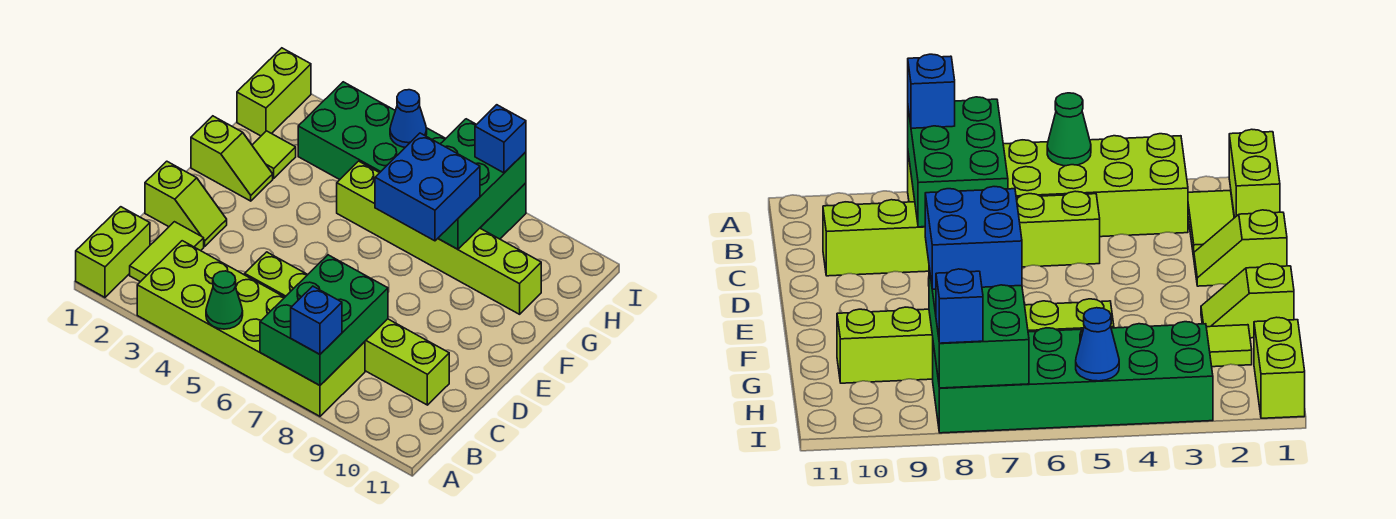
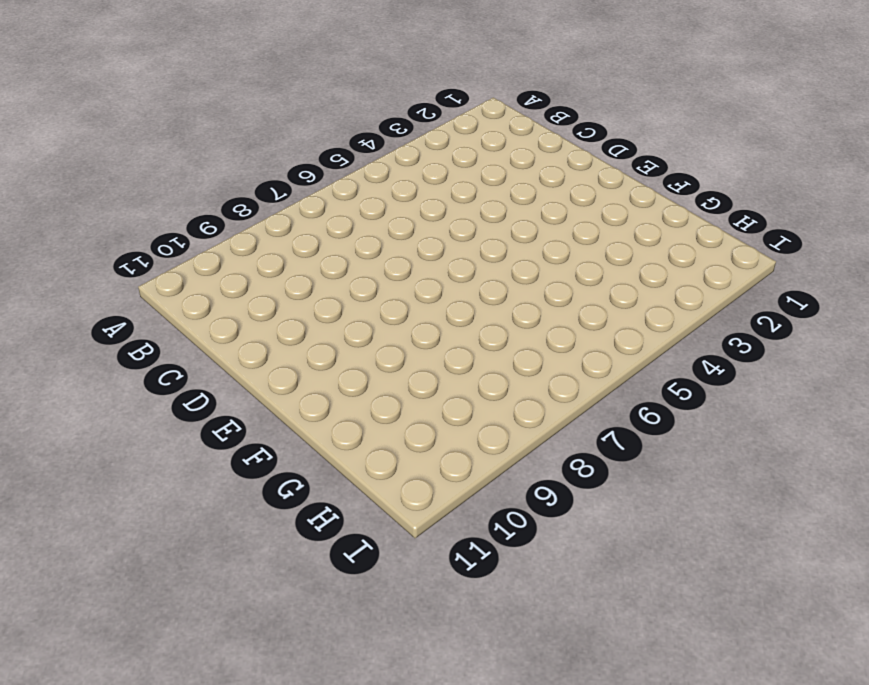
none -> lime brick A1:B1 level 1
none -> lime brick A3:B8 level 1
none -> lime tile B2:C2 level 1

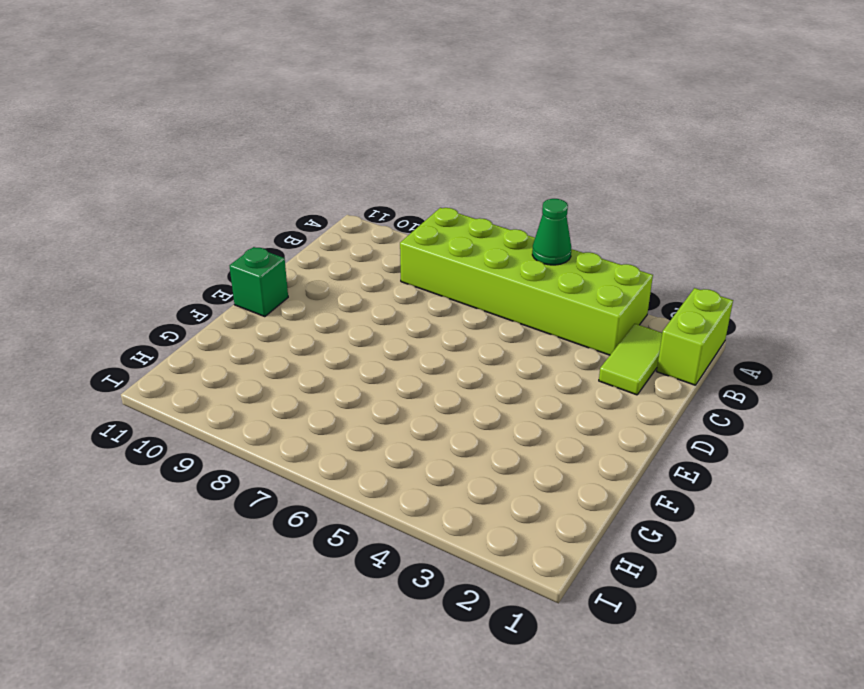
green brick E11 level 1 -> none
none -> lime brick C5:C10 level 1
none -> lime slope D1:D2 level 1 top 1
none -> lime slope F1:F2 level 1 top 1

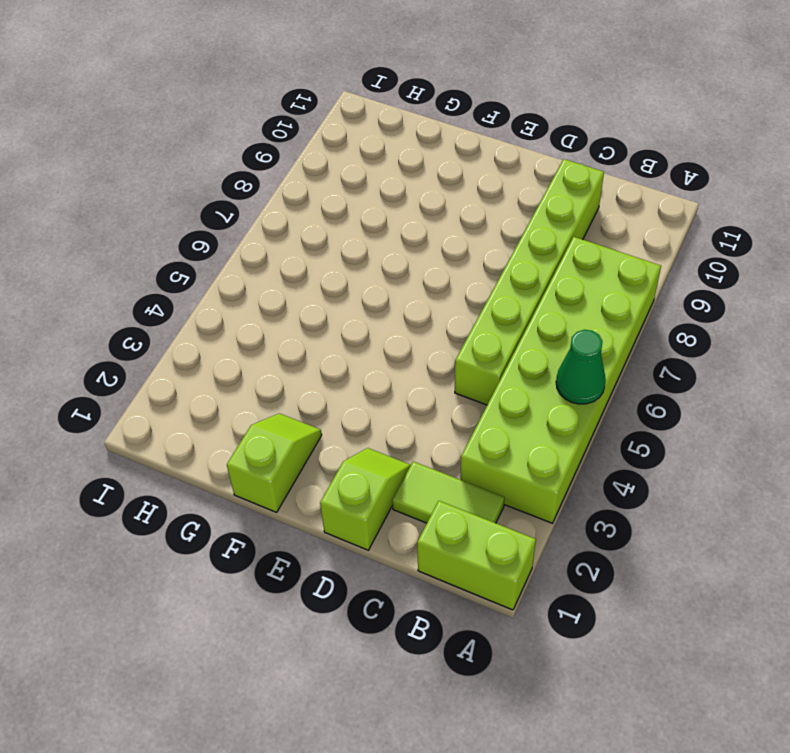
none -> lime tile G2 level 1
none -> lime brick G5:G10 level 1
none -> lime brick H1:I1 level 1

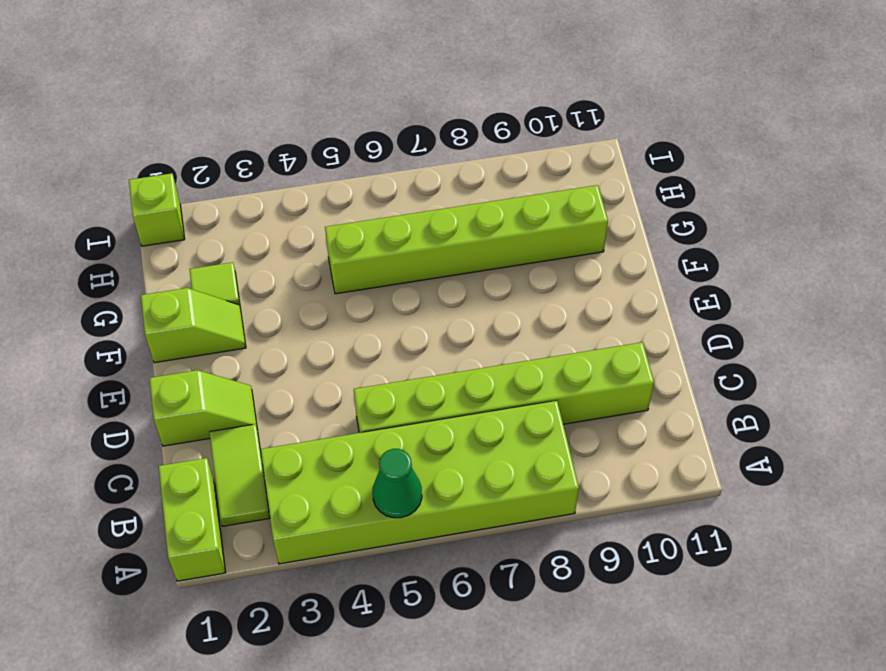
lime brick I1 level 1 -> lime brick H1:I1 level 1
none -> green brick H3:I8 level 1
none -> green brick A7:C8 level 2
none -> green brick G7:I8 level 2

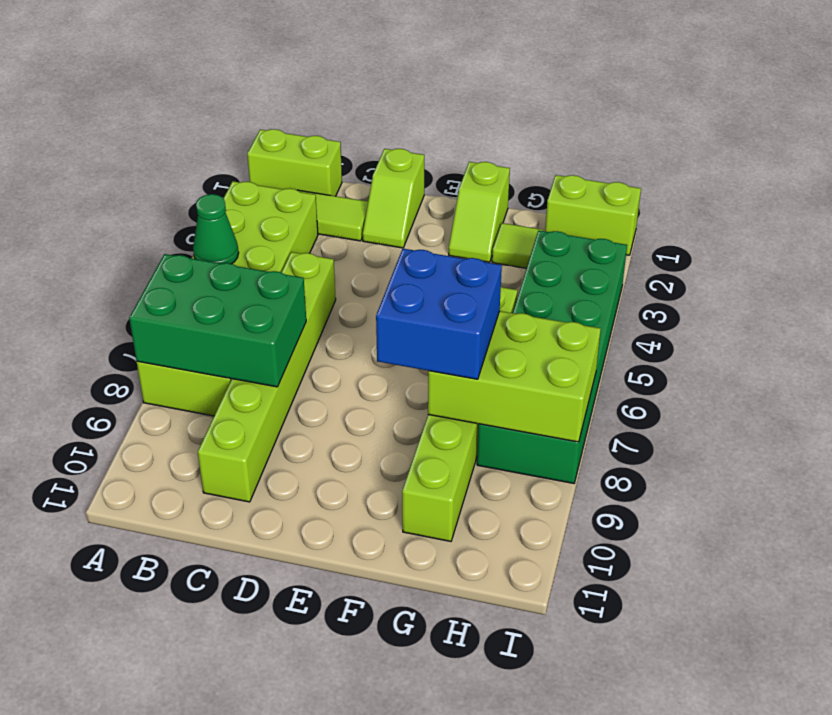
lime brick G7:I8 level 2 -> green brick G7:I8 level 2
none -> blue cone I5 level 2
none -> blue brick A8 level 3
none -> blue brick I8 level 3

